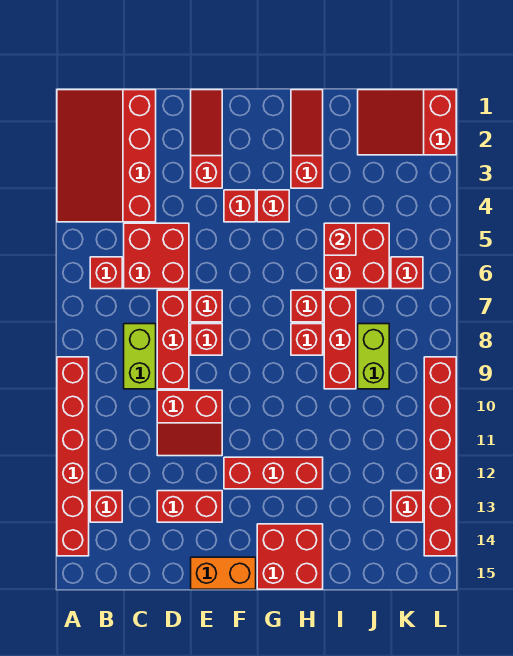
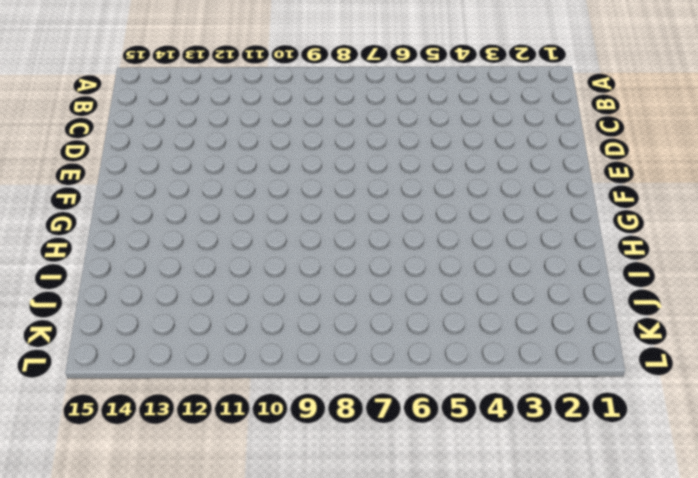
none -> red slope A1:C4 level 1 top C
none -> red brick A9:A14 level 1
none -> red brick B6 level 1

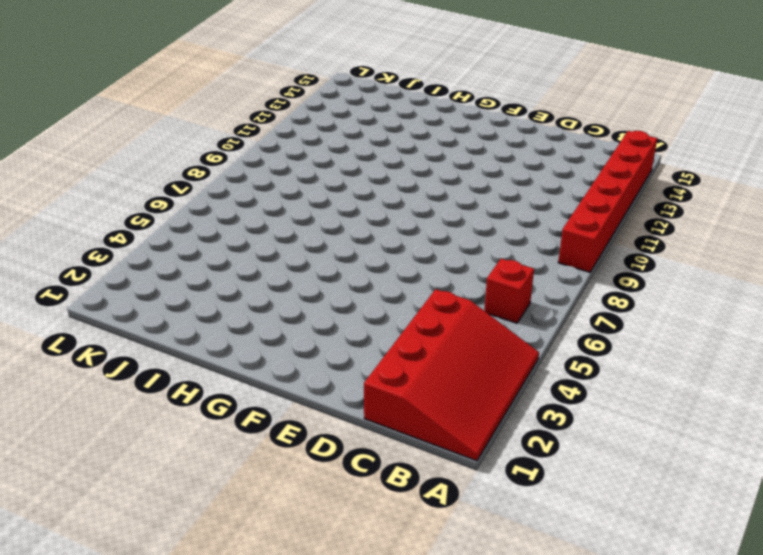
none -> red brick B13 level 1
none -> red brick C5:D6 level 1
none -> lime brick C8:C9 level 1

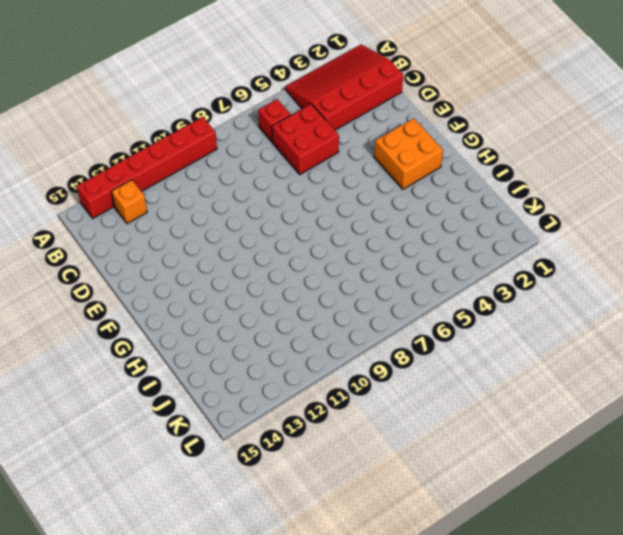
orange brick B13 level 1 -> red brick B13 level 1
orange brick F2:G3 level 1 -> none
none -> lime brick C8:C9 level 1
none -> red brick D7:D9 level 1
none -> red slope D10:E11 level 1 top 10

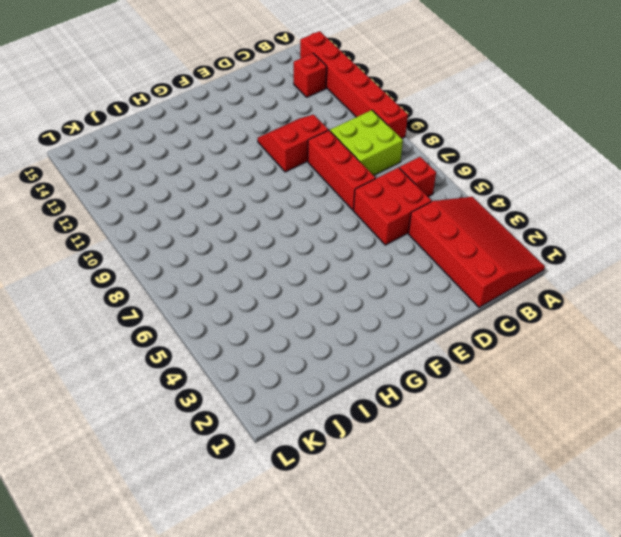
lime brick B8:C9 level 1 -> lime brick C8:C9 level 1
none -> red brick D13:E13 level 1
none -> red slope E1:E3 level 1 top 3
none -> red brick E7 level 1

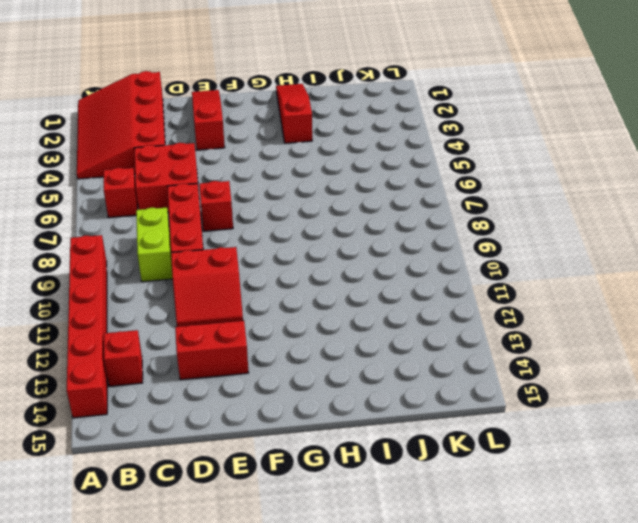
none -> red brick E8 level 1
none -> orange brick E15:F15 level 1
none -> red brick F4 level 1

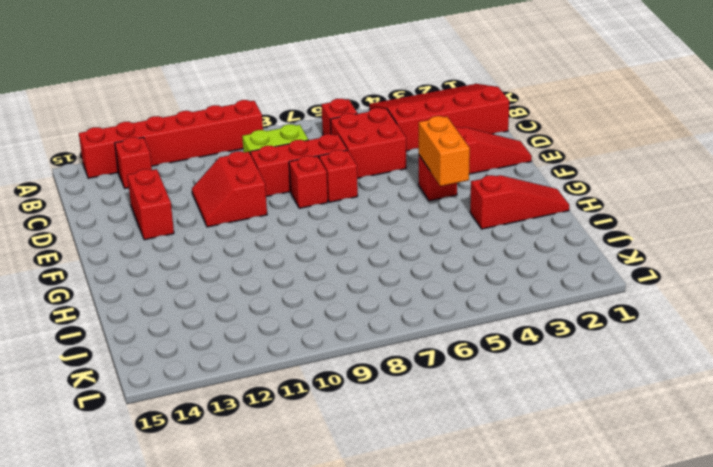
orange brick F4:G4 level 2 -> orange brick E15:F15 level 1
none -> red brick F12:H12 level 1
none -> red brick G4 level 1
none -> red brick G14:H15 level 1

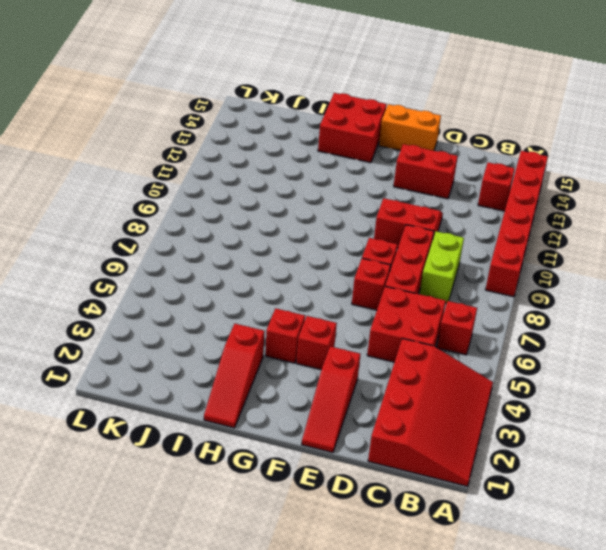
none -> red brick F12:H12 level 1
none -> red brick H7 level 1
none -> red brick H8 level 1

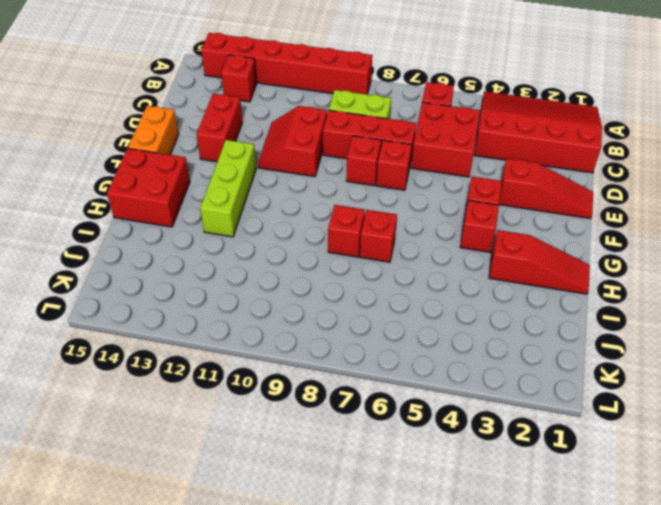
lime brick F12:H12 level 1 -> red brick F12:H12 level 1
none -> red brick I5:J6 level 1
none -> red brick I7:I9 level 1
none -> red slope J1:L2 level 1 top L

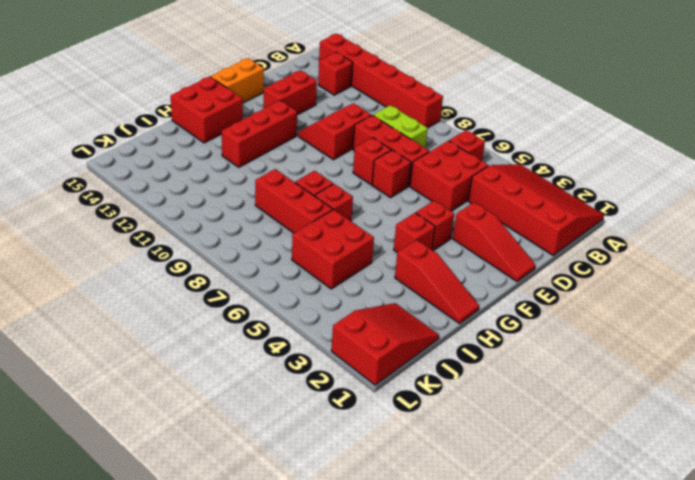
none -> lime brick J8:J9 level 1
none -> red brick K6 level 1
none -> red brick K13 level 1

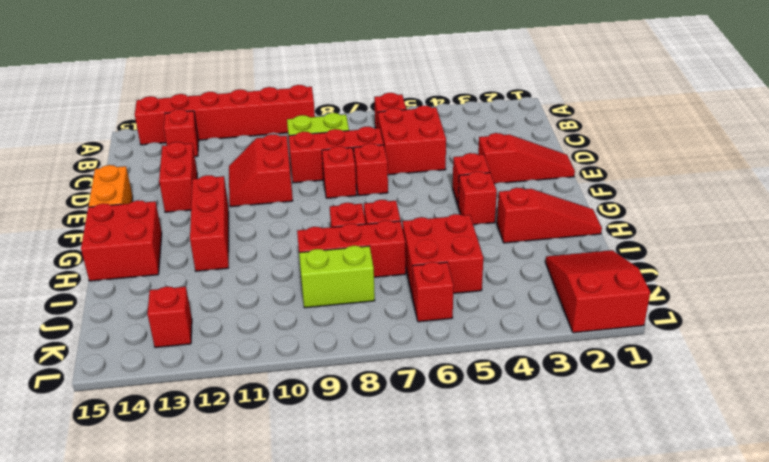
none -> red slope A1:C4 level 1 top C
none -> red brick L9:L14 level 1
none -> red brick I5 level 2

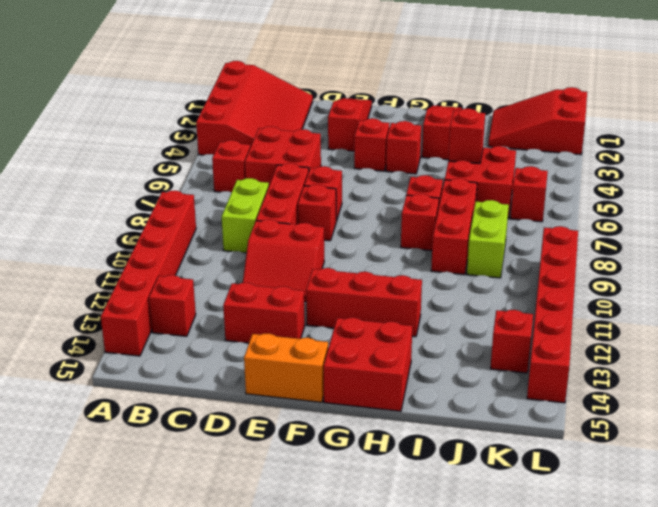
red slope A1:C4 level 1 top A -> red slope A1:C4 level 1 top C

